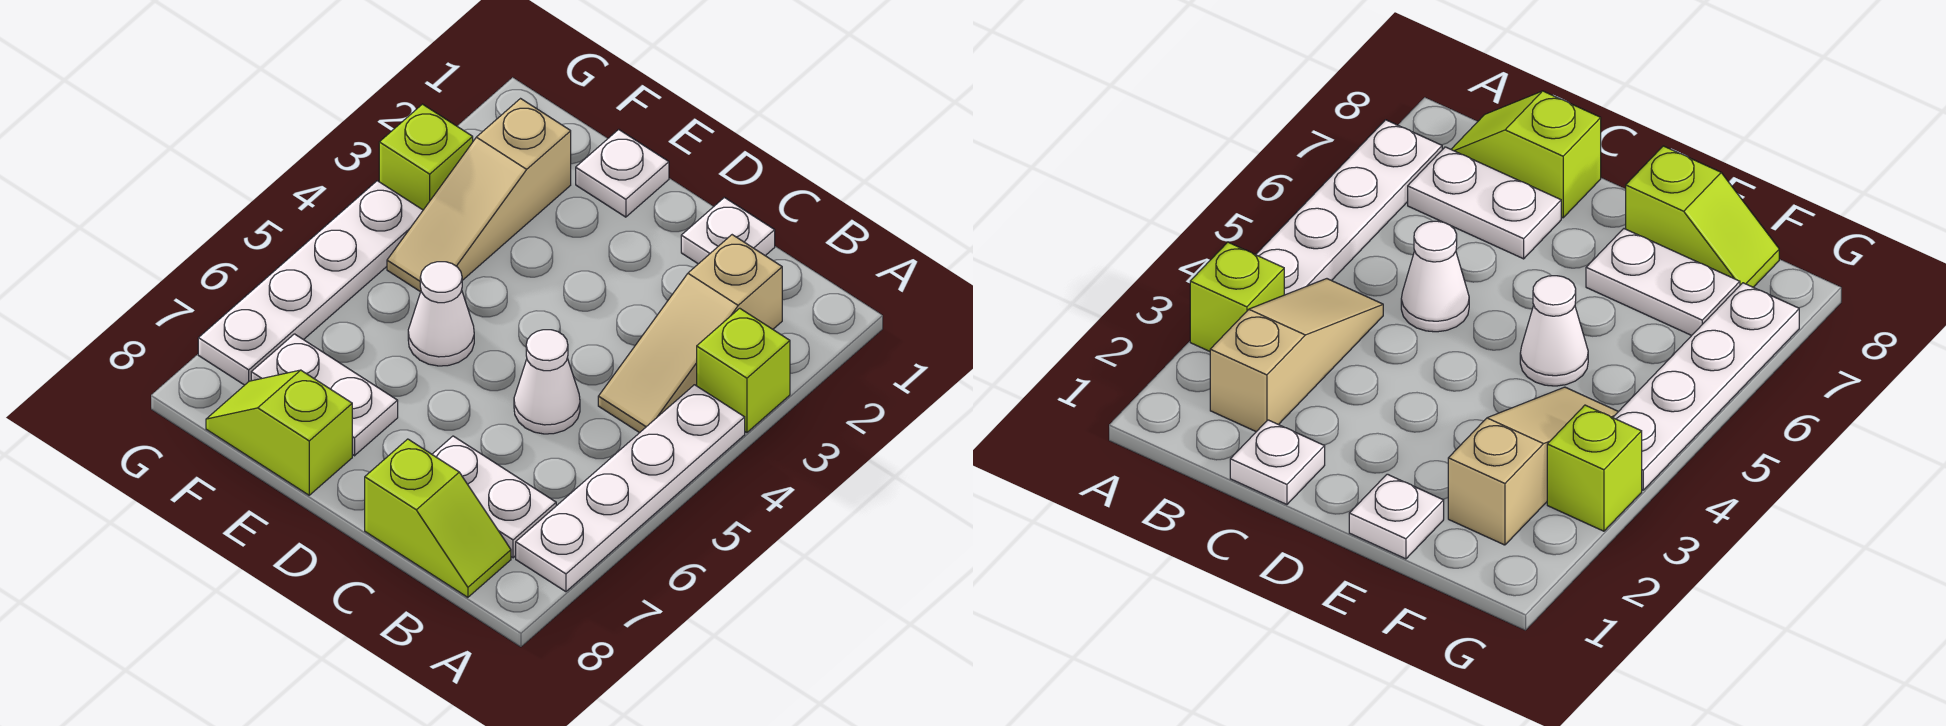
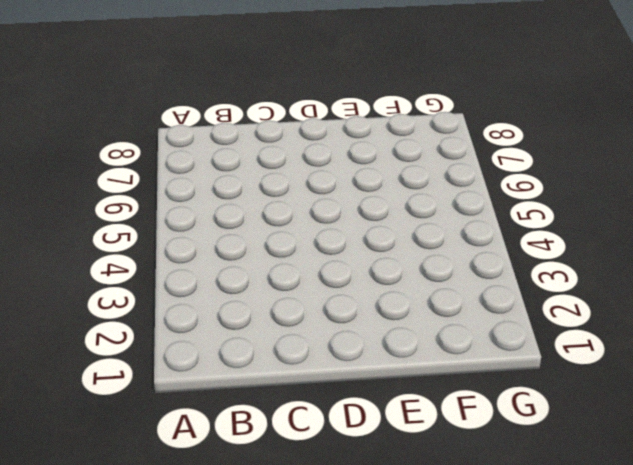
none -> lime brick A3 level 1
none -> white plate A4:A7 level 1
none -> tan slope B2:B4 level 1 top 2

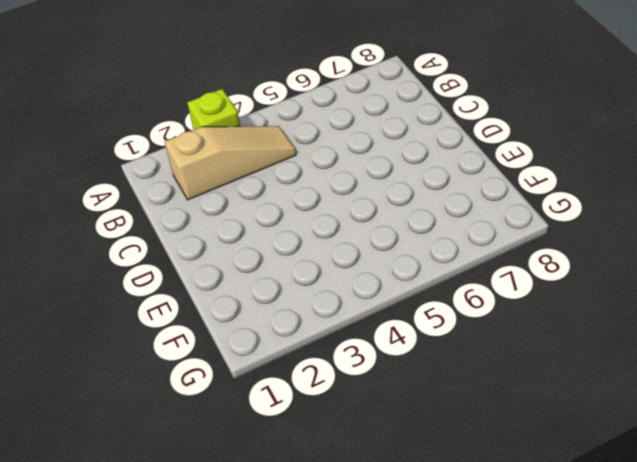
none -> white plate A4:A7 level 1
none -> white plate B7:C7 level 1
none -> lime slope B8:C8 level 1 top C

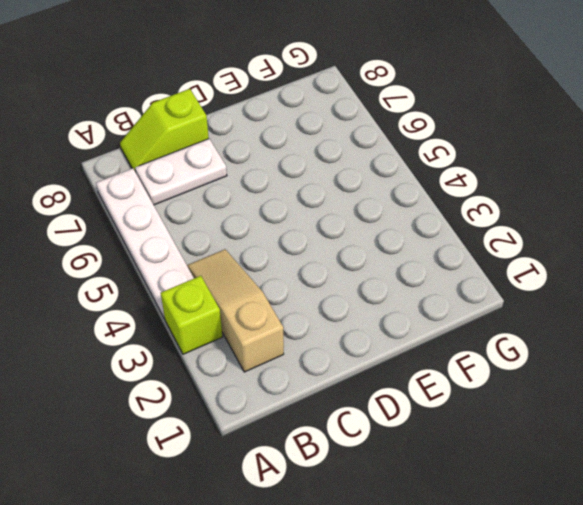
none -> white plate C1 level 1
none -> white cone C5 level 1
none -> white plate E1 level 1

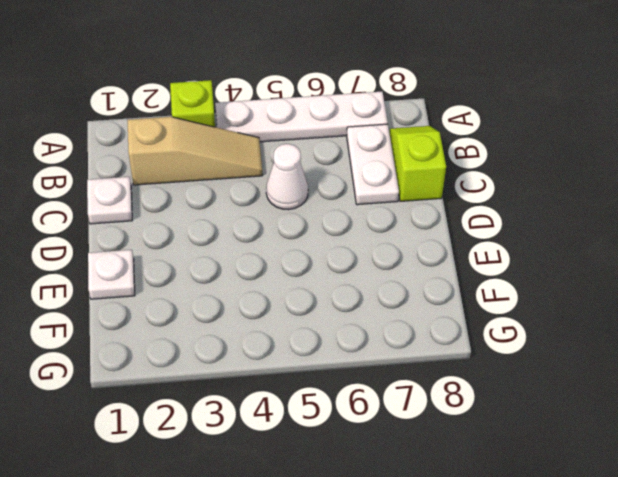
none -> white cone E5 level 1
none -> white plate E7:F7 level 1
none -> lime slope E8:F8 level 1 top E

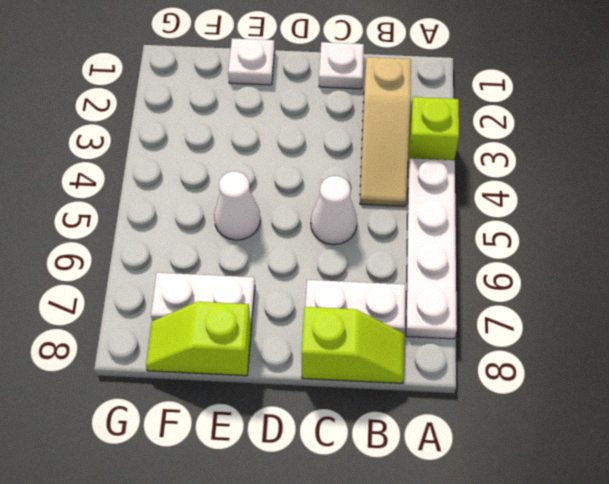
none -> tan slope F2:F4 level 1 top 2
none -> lime brick G3 level 1
none -> white plate G4:G7 level 1

